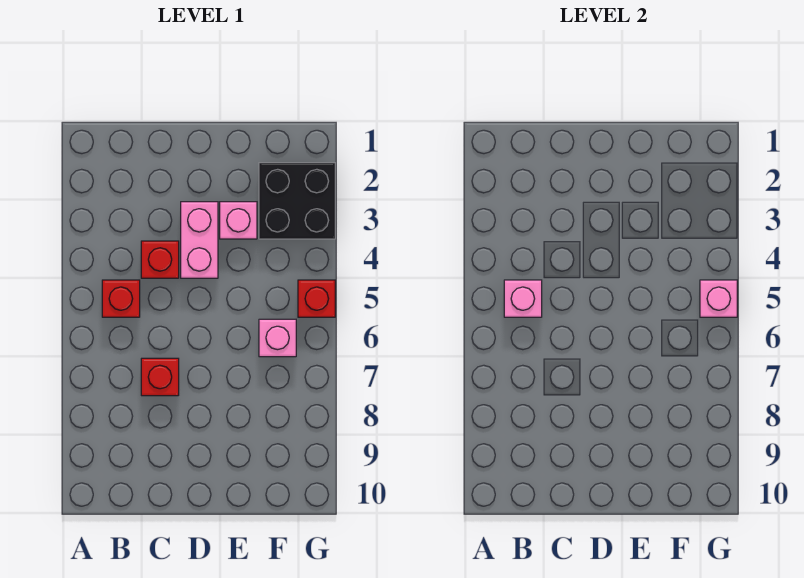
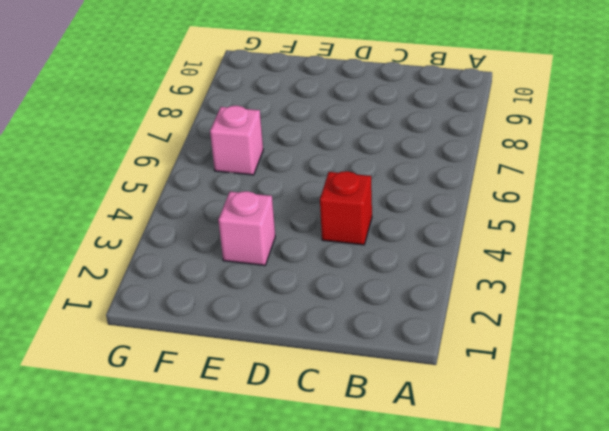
none -> red brick B5 level 1
none -> red brick C7 level 1

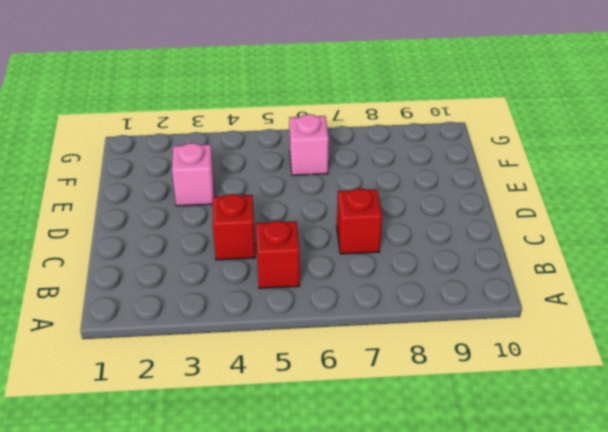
none -> pink brick D3:D4 level 1
none -> black brick F2:G3 level 1

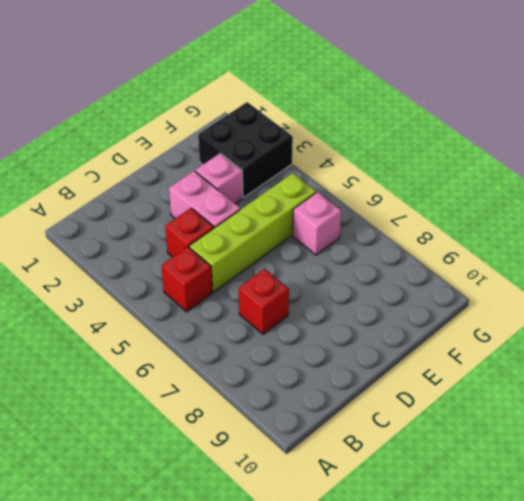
lime brick C5:F5 level 1 -> none
none -> red brick G5 level 1
none -> pink brick B5 level 2

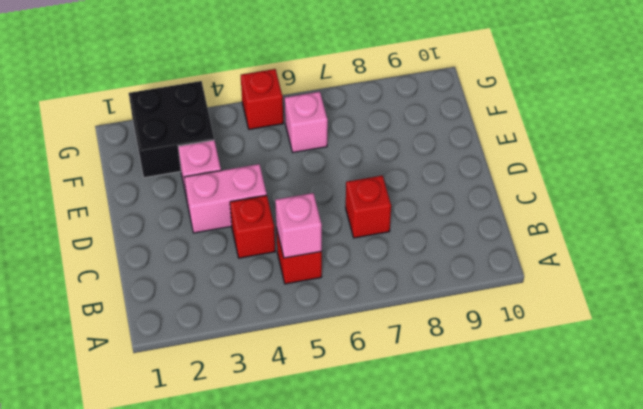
none -> pink brick G5 level 2

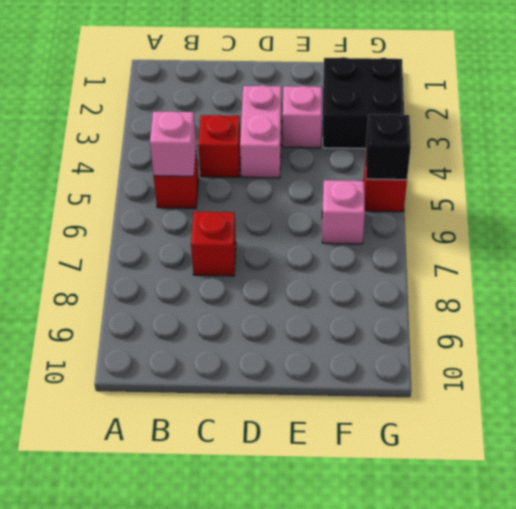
black brick G5 level 2 -> pink brick G5 level 2

